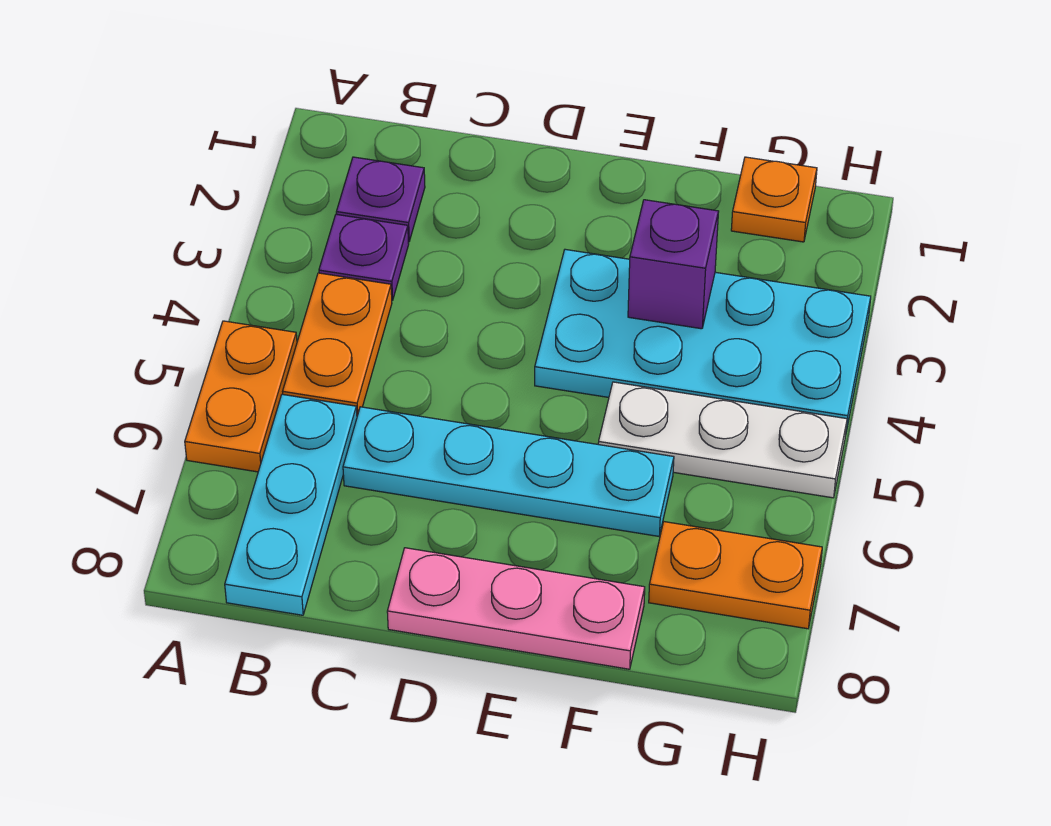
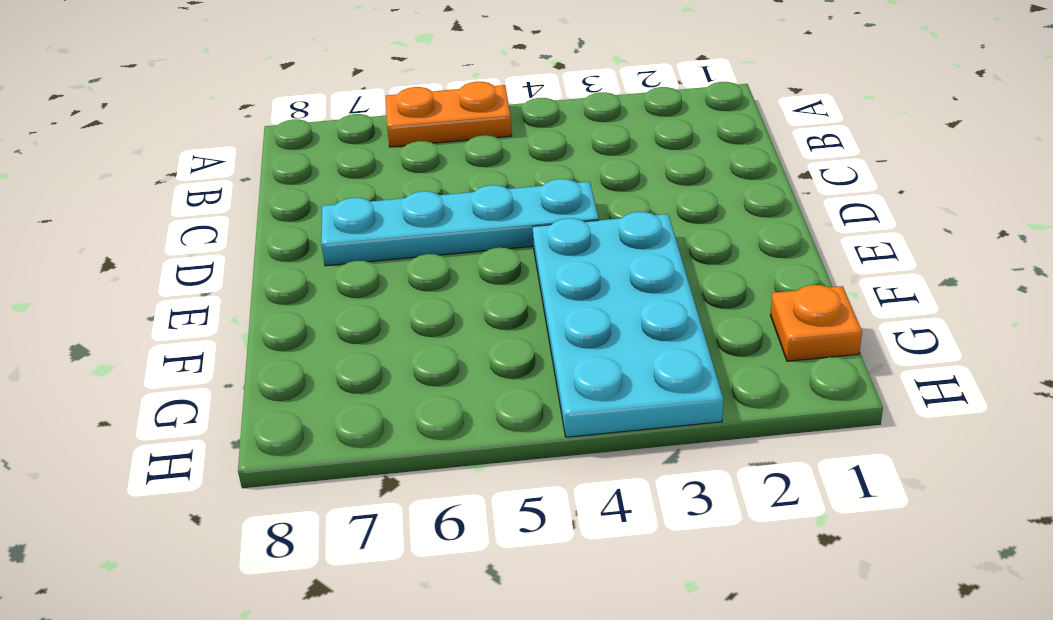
cyan plate D4:D7 level 1 -> cyan plate C6:F6 level 1
none -> purple plate B2 level 1
none -> purple plate B3 level 1
none -> orange plate B4:B5 level 1

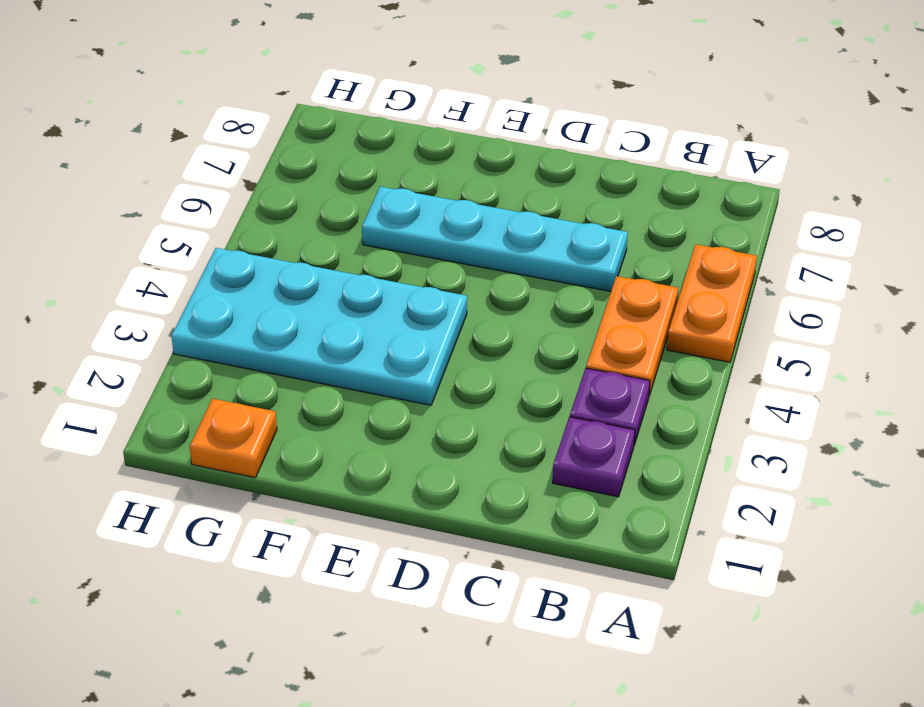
none -> cyan plate B6:B8 level 1
none -> pink plate D8:F8 level 1
none -> white plate F5:H5 level 1

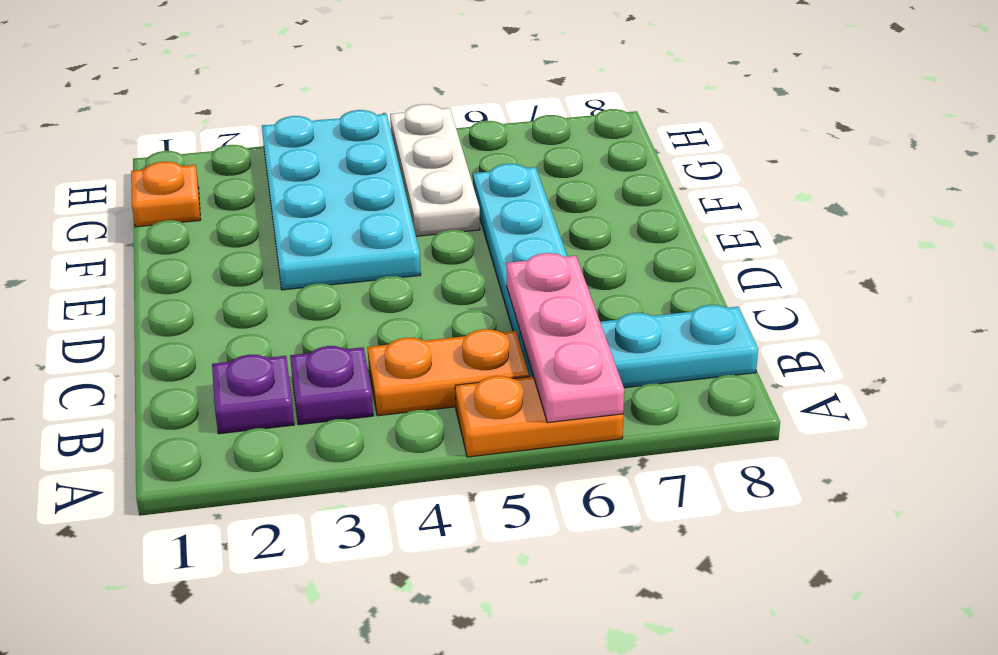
pink plate A6:C6 level 2 -> pink plate D8:F8 level 1
none -> orange plate G7:H7 level 1
none -> purple brick F3 level 2

